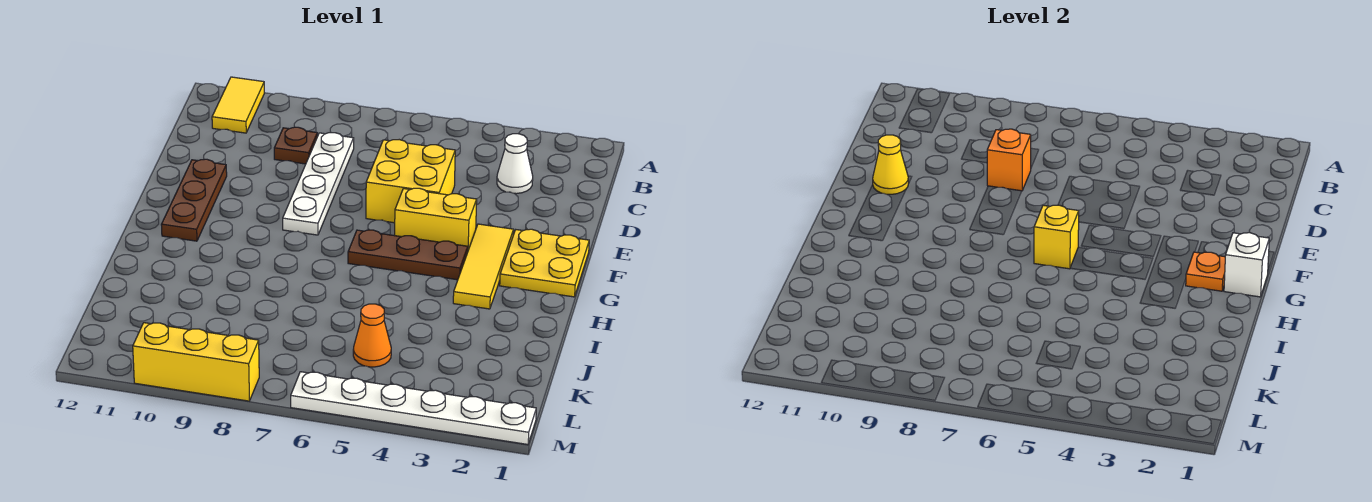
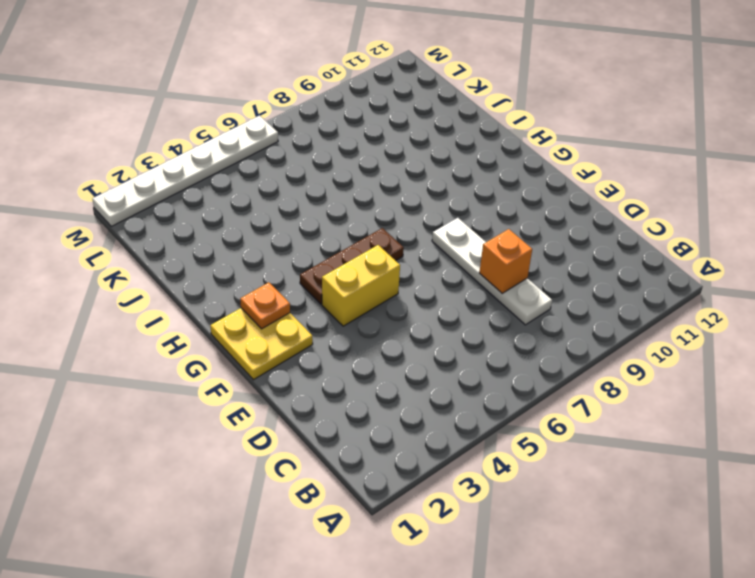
none -> yellow tile A11:B11 level 1
none -> white cone C3 level 1
none -> brown plate C9 level 1

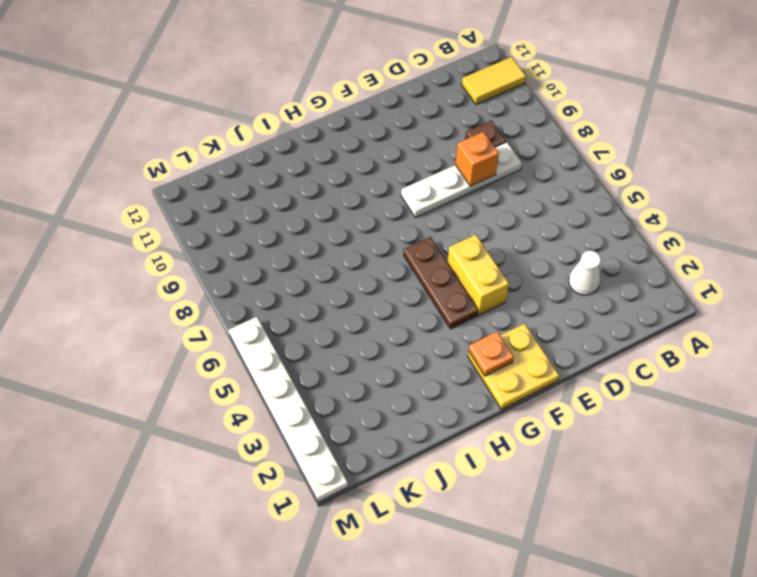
none -> yellow brick D5:E6 level 1
none -> brown plate E11:G11 level 1
none -> yellow tile F3:H3 level 1

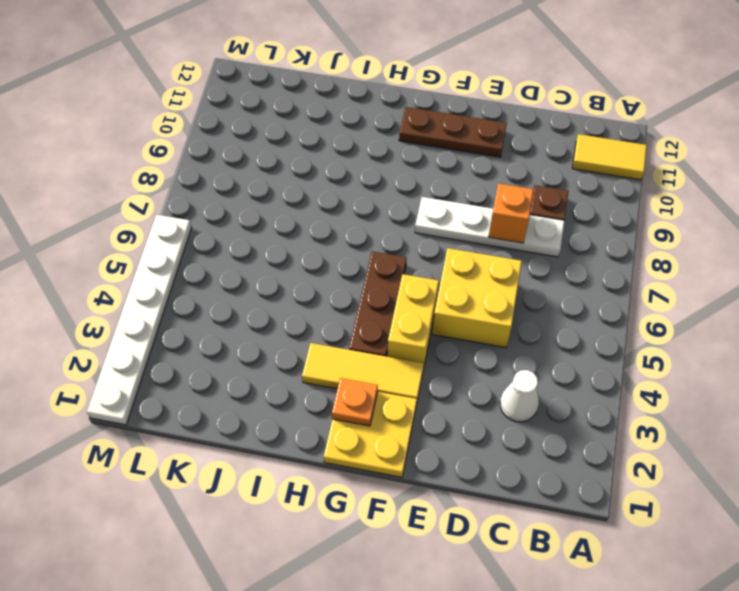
none -> orange cone K5 level 1
none -> yellow brick M8:M10 level 1
none -> yellow cone E11 level 2

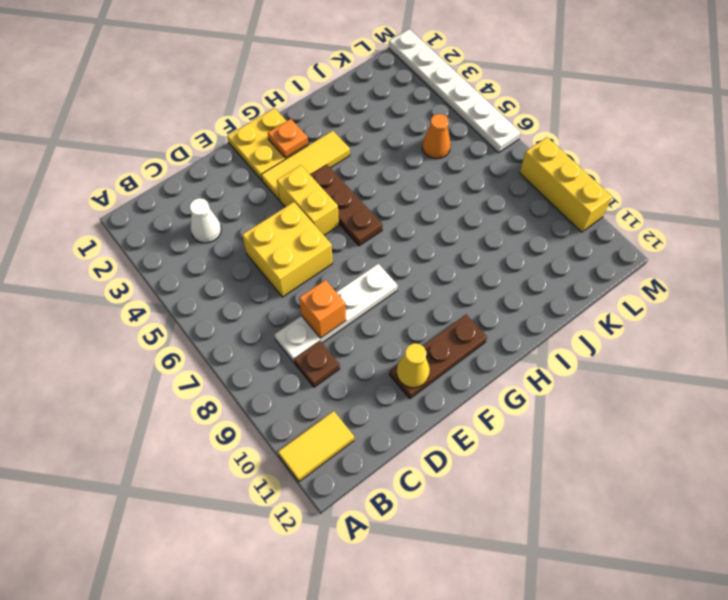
none -> white brick G1 level 2
none -> yellow brick G6 level 2

